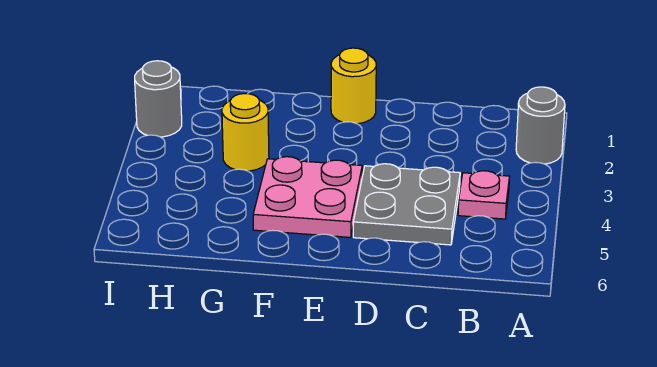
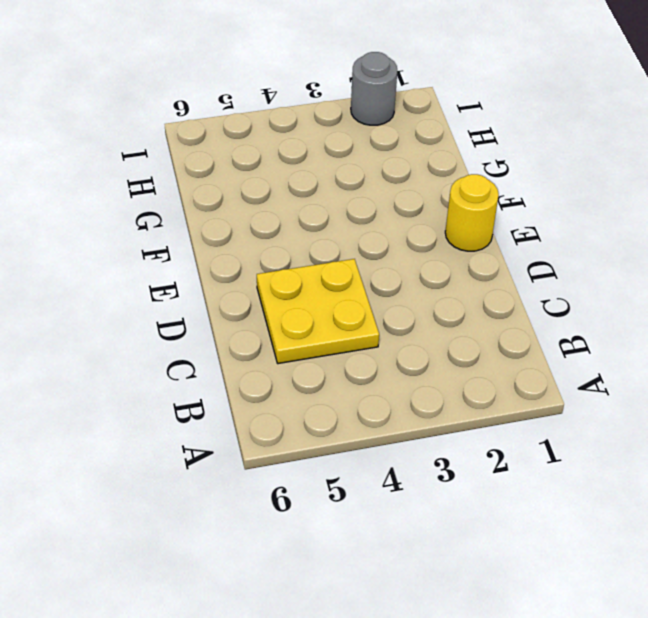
yellow plate C4:D5 level 1 -> grey plate C4:D5 level 1
none -> grey round brick A2 level 1
none -> pink plate B4 level 1

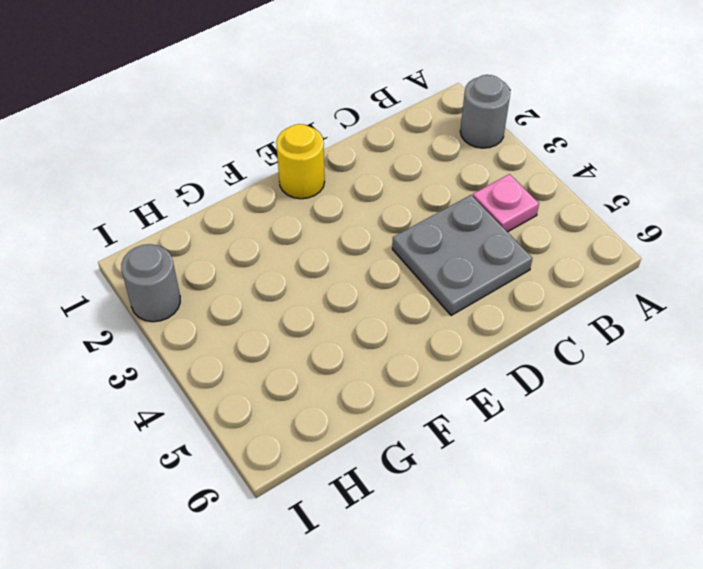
none -> pink plate E4:F5 level 1
none -> yellow round brick G3 level 1

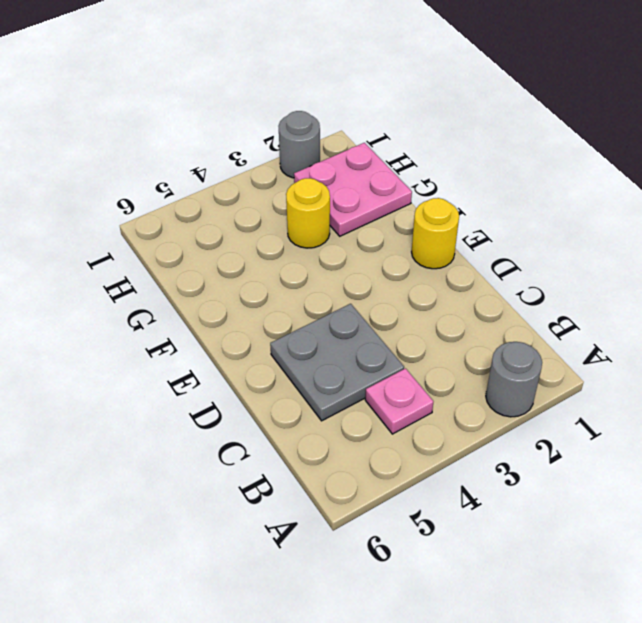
pink plate G1:H2 level 1 -> pink plate E4:F5 level 1

